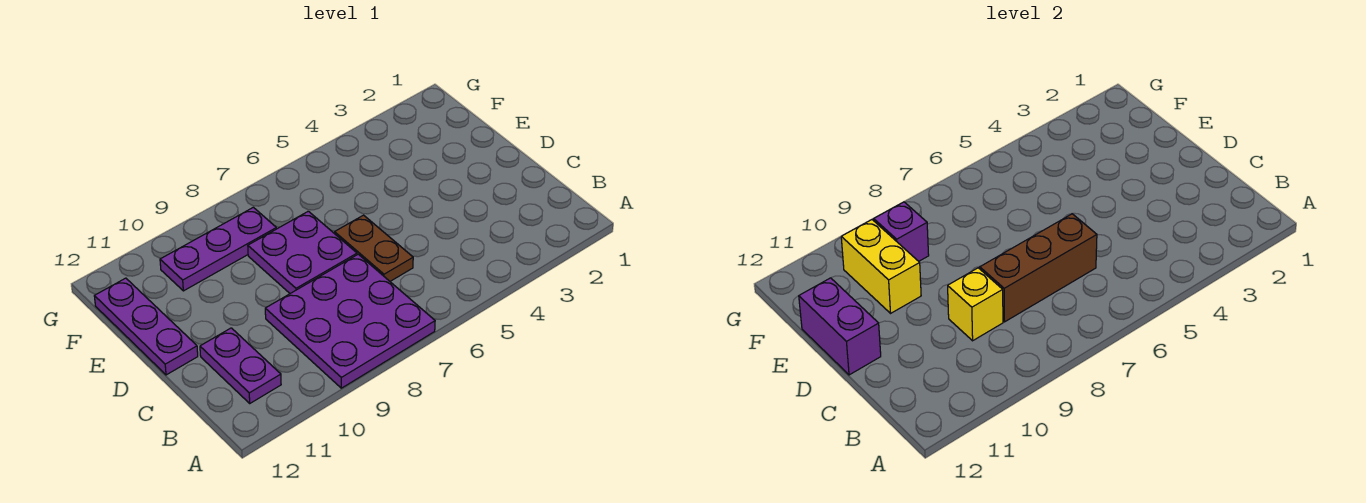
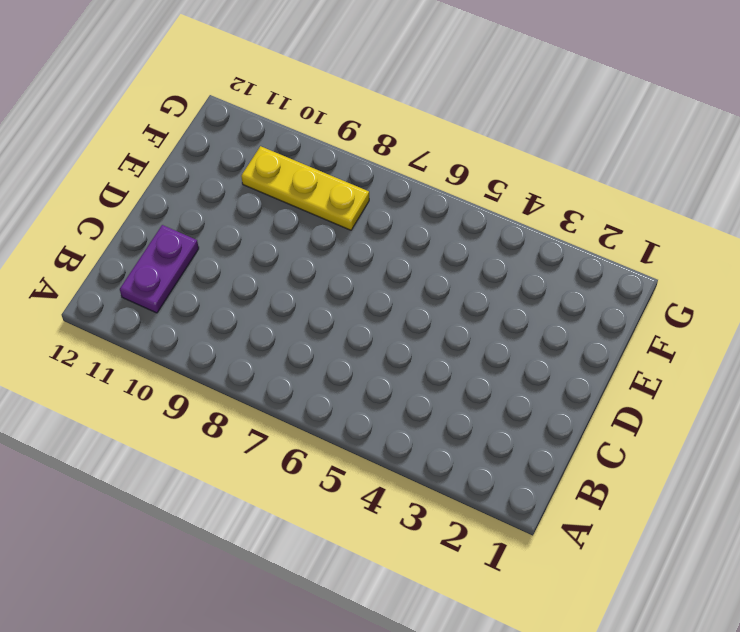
yellow plate F8:F10 level 1 -> purple plate F8:F10 level 1
none -> purple plate A7:C9 level 1
none -> brown plate C6:D6 level 1

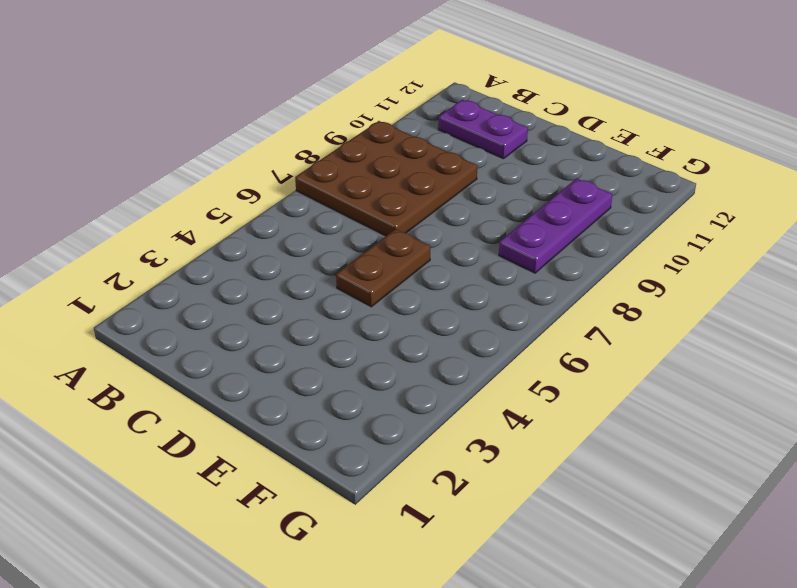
brown plate A7:C9 level 1 -> purple plate A7:C9 level 1
brown plate D5:D6 level 1 -> brown plate C6:D6 level 1
none -> purple plate D7:E8 level 1
none -> purple plate D12:F12 level 1

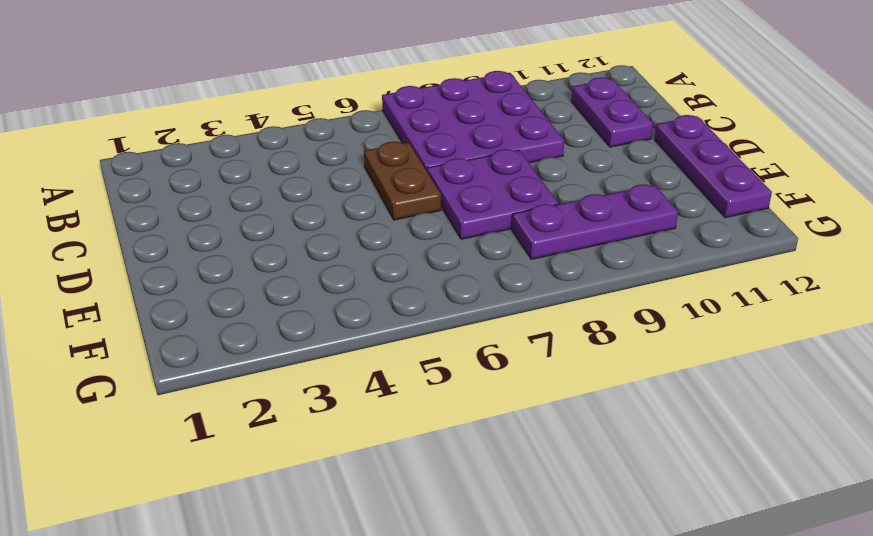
none -> brown brick C6:C8 level 2
none -> yellow brick C9 level 2

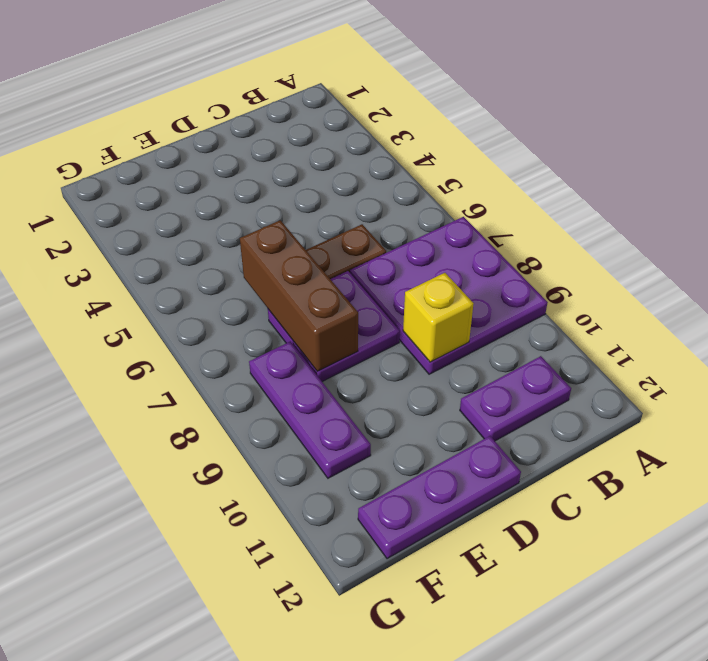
brown brick E6:E8 level 2 -> brown brick C6:C8 level 2
none -> purple brick D12:E12 level 2
none -> yellow brick E10:F10 level 2

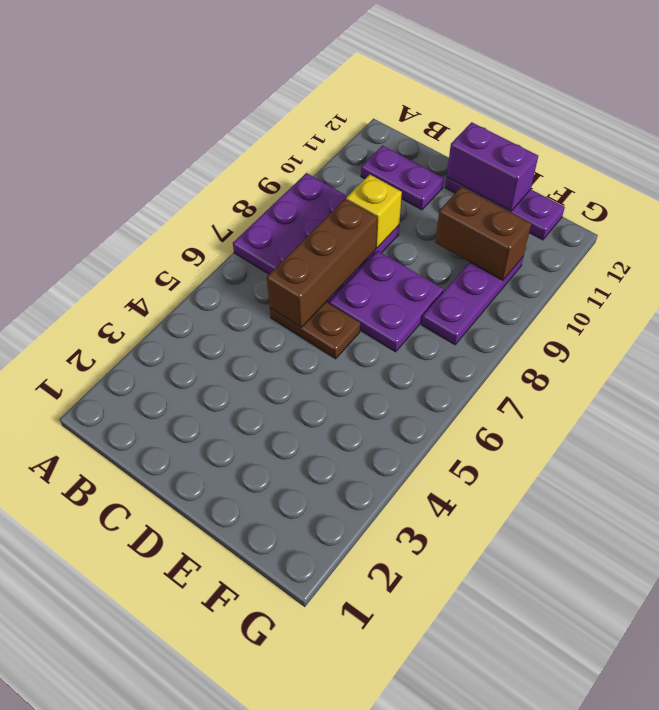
brown brick E10:F10 level 2 -> yellow brick E10:F10 level 2
none -> purple brick F9 level 2

